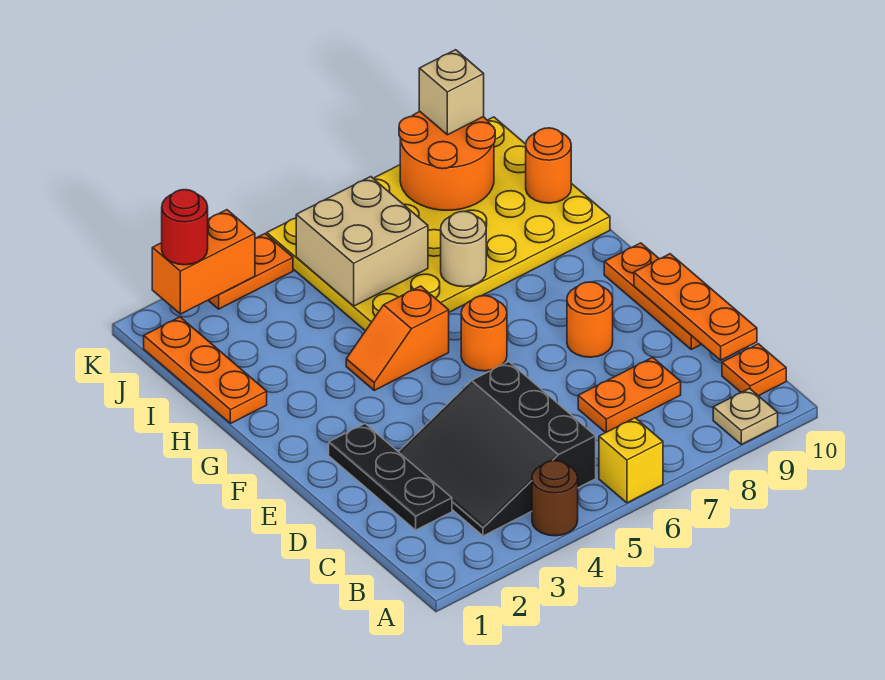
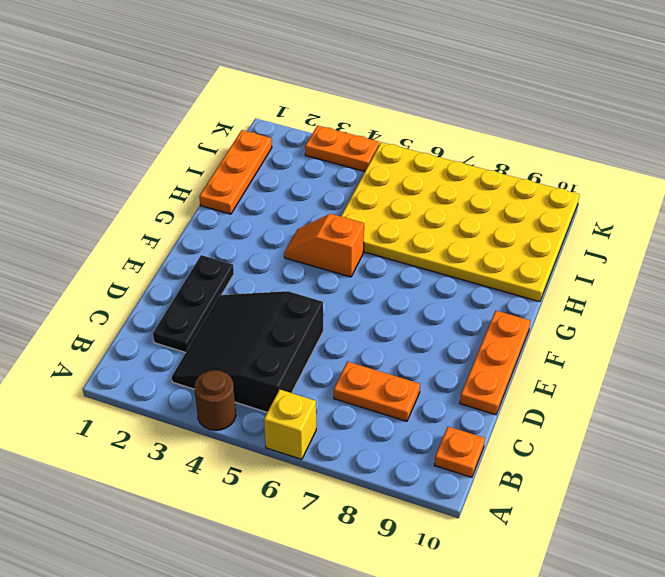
none -> tan plate A9 level 1
none -> orange round brick E8 level 1
none -> orange round brick F6 level 1

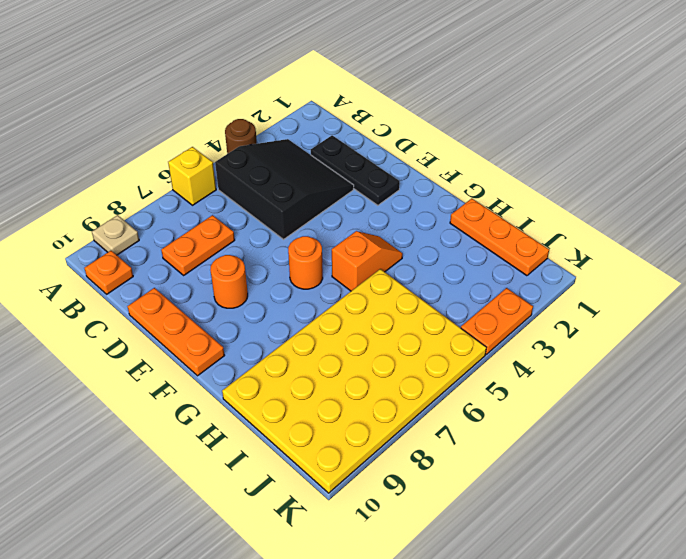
none -> orange plate C10:E10 level 2
none -> tan round brick H7 level 2
none -> tan brick I5:J6 level 2

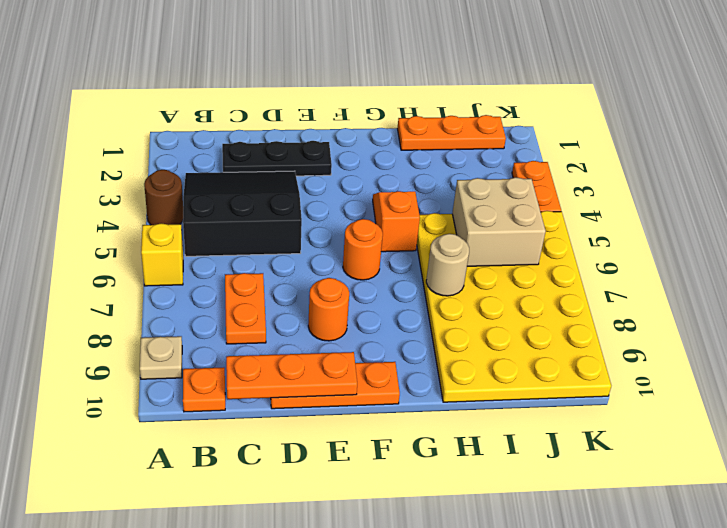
none -> orange round brick I10 level 2
none -> orange round brick J8:K9 level 2
none -> orange brick K2:K3 level 2

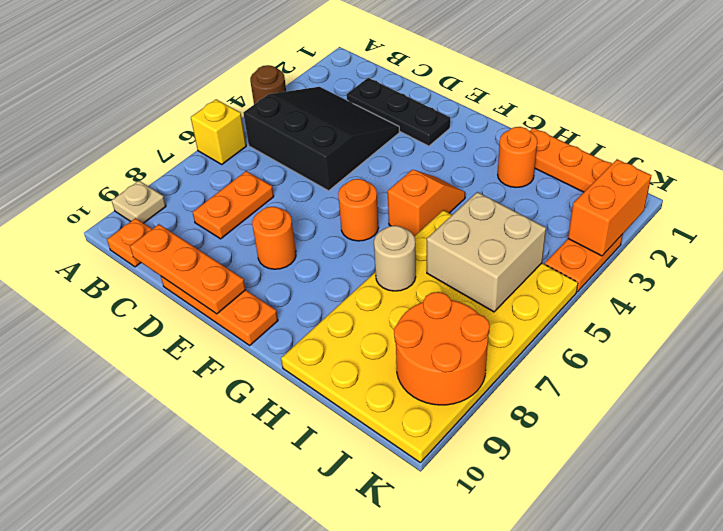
orange round brick H2 level 1 -> orange round brick I10 level 2
none -> red round brick K2 level 3
none -> tan brick K9 level 3

